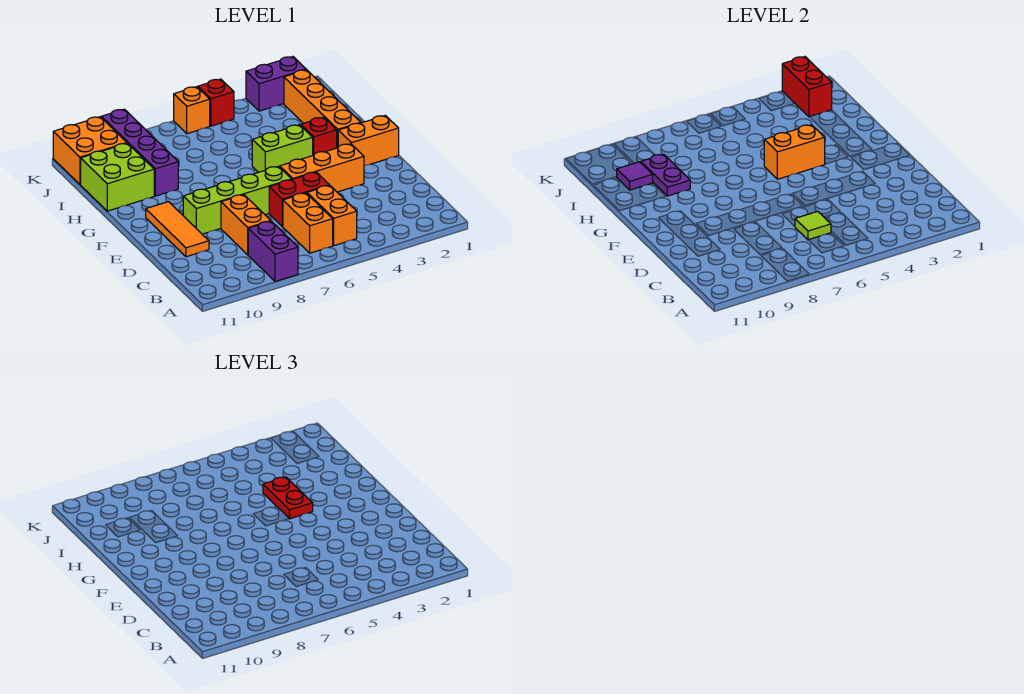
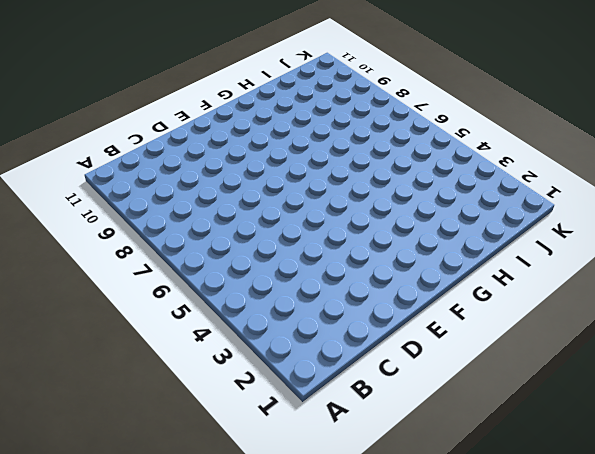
none -> purple brick A8:B8 level 1
none -> orange brick B5:C5 level 1
none -> orange brick B6:C6 level 1

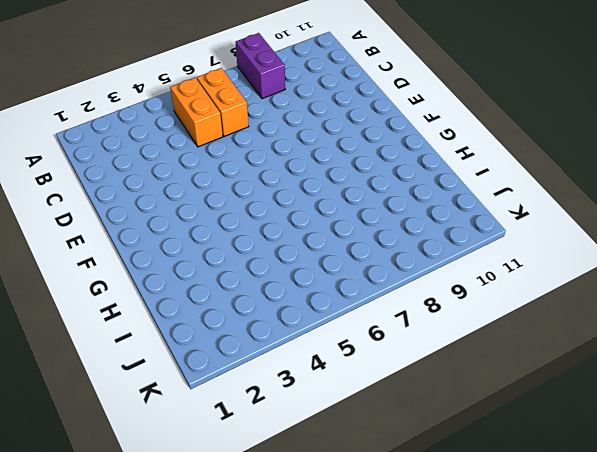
none -> orange brick C8:D8 level 1
none -> red brick D5:D6 level 1
none -> orange tile D10:F10 level 1

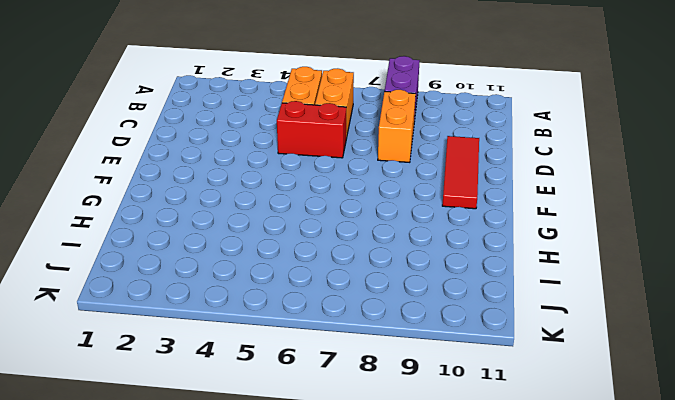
red tile D10:F10 level 1 -> orange tile D10:F10 level 1
none -> orange brick E3:E5 level 1
none -> lime brick E6:E9 level 1
none -> orange brick F1:F2 level 1

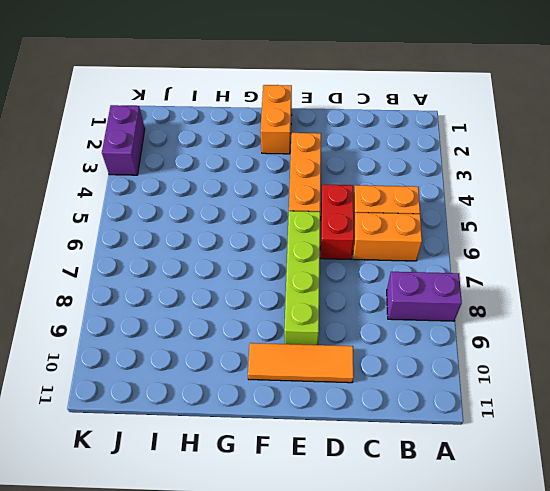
none -> orange brick C8:D8 level 1
none -> orange brick G2:J2 level 1
none -> red brick G3 level 1

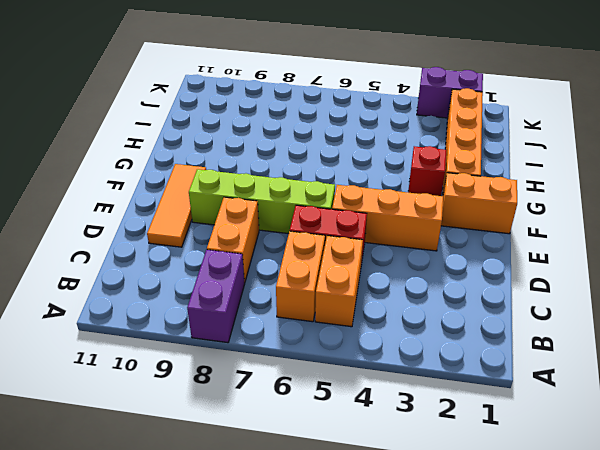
none -> lime brick G4:G5 level 1
none -> purple brick H9:K9 level 1
none -> lime brick H10:I11 level 1

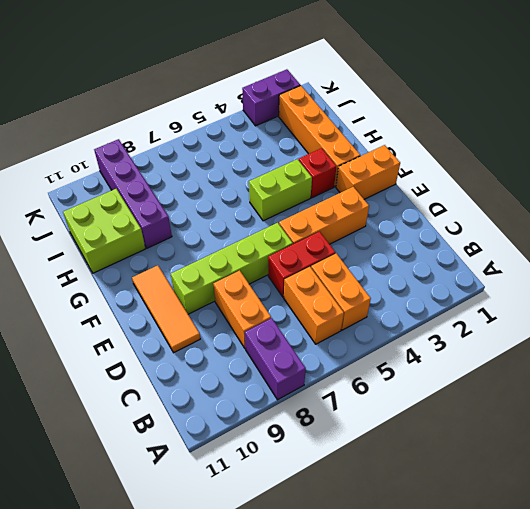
none -> orange brick J10:K11 level 1
none -> red brick K5 level 1
none -> orange brick K6 level 1

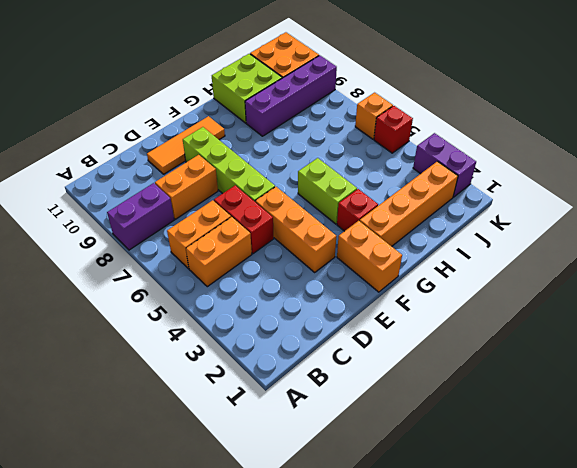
none -> lime tile C6 level 2
none -> orange brick G4:G5 level 2
none -> purple plate H9:I9 level 2

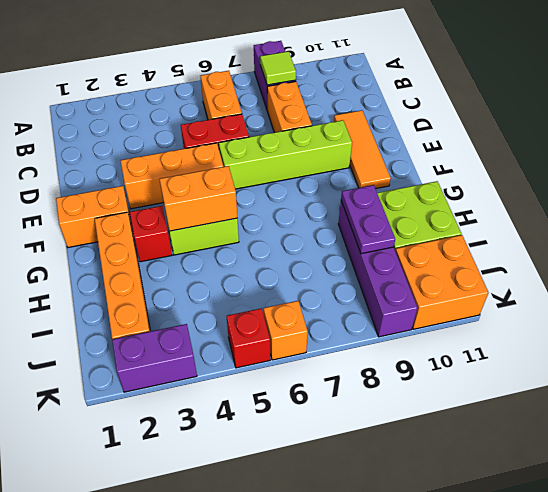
lime tile B8 level 2 -> lime tile C6 level 2
none -> orange brick B5:C5 level 1
none -> purple tile I10 level 2
none -> red brick J2:K2 level 2

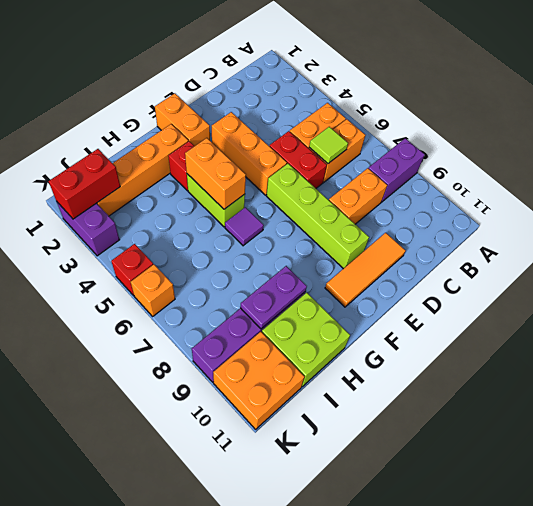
purple tile G6 level 1 -> purple tile I10 level 2
none -> red plate G4:H4 level 3

